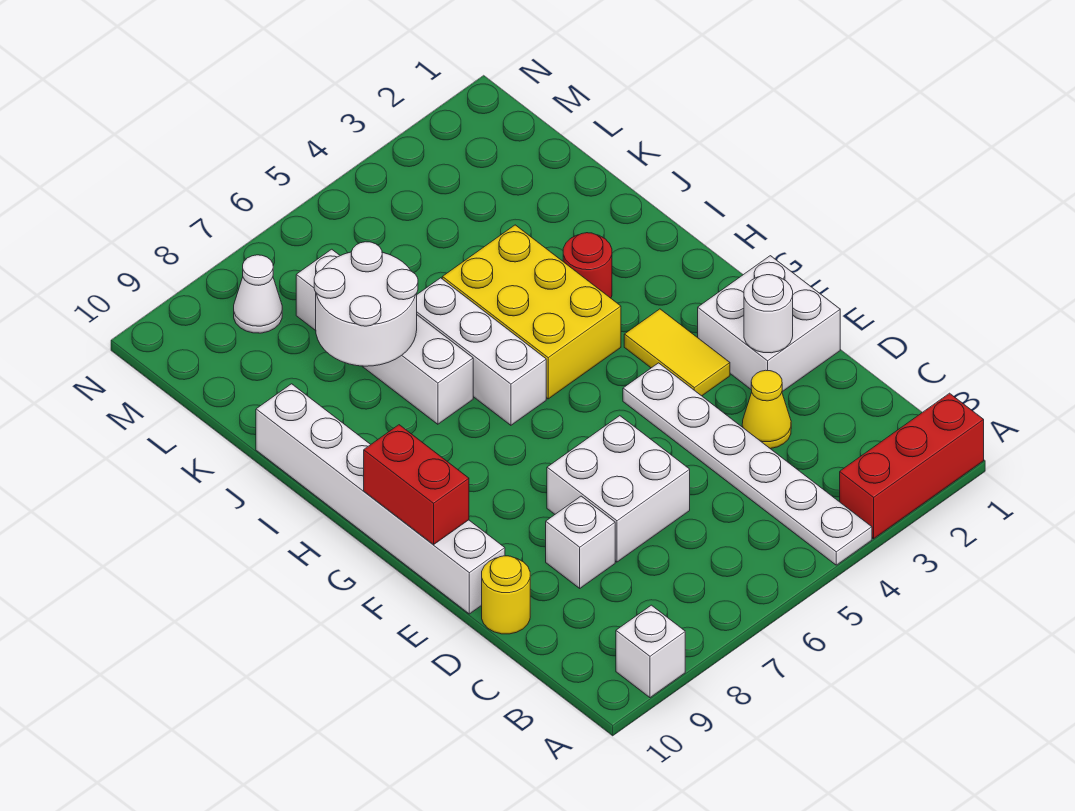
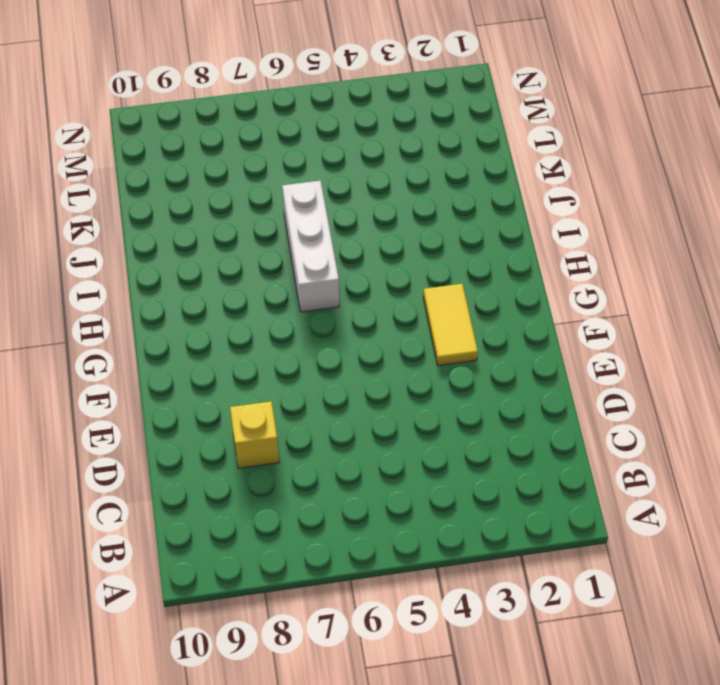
yellow brick D8 level 1 -> white brick D8 level 1
none -> red brick A1:A3 level 1
none -> white plate A4:F4 level 1
none -> white brick A9 level 1

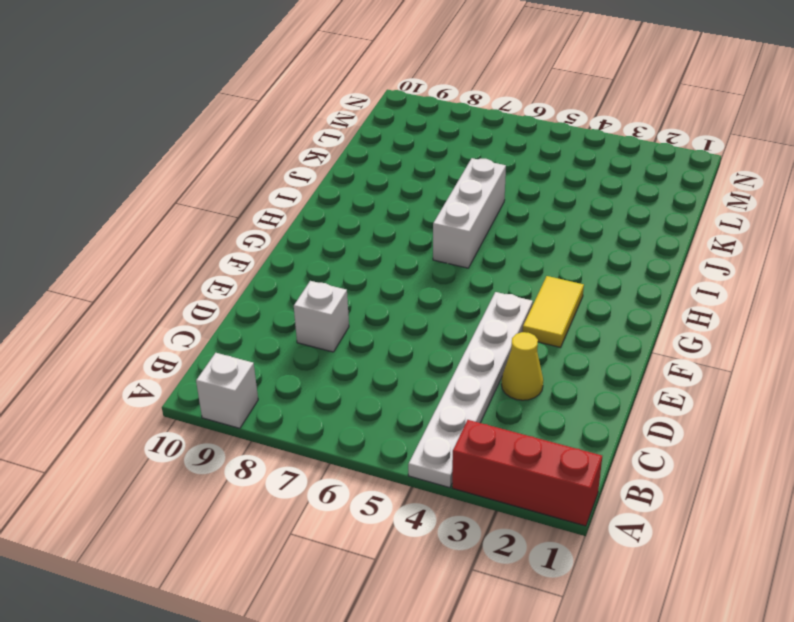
none -> white brick D6:E7 level 1
none -> yellow round brick D10 level 1
none -> white brick E1:F2 level 1

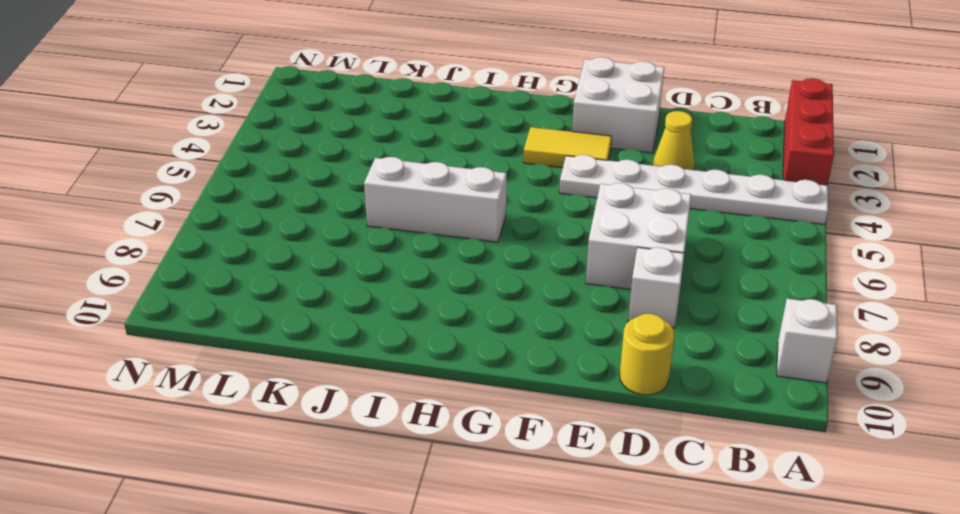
none -> white brick E10:J10 level 1
none -> yellow brick H4:J5 level 1
none -> red round brick I3 level 1

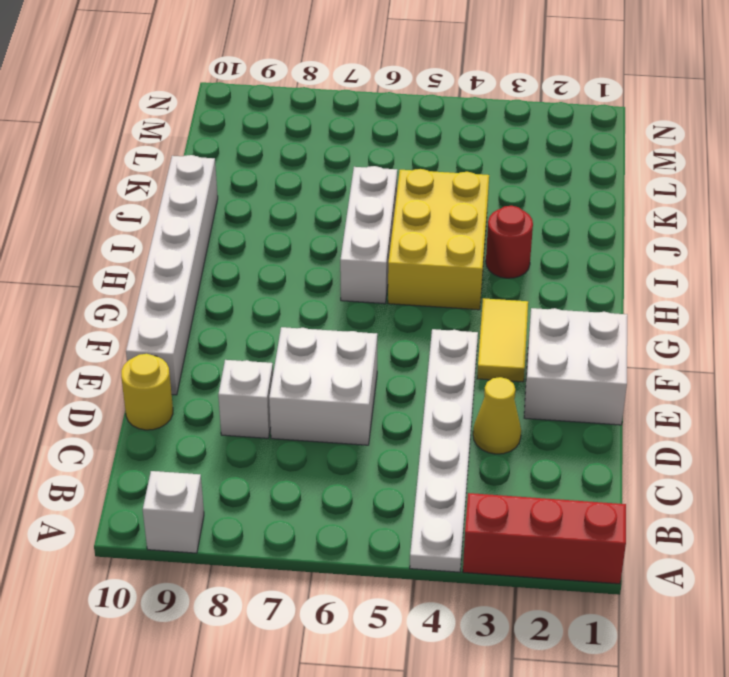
none -> white brick I7:L7 level 1
none -> white cone M8 level 1
none -> white round brick E2 level 2

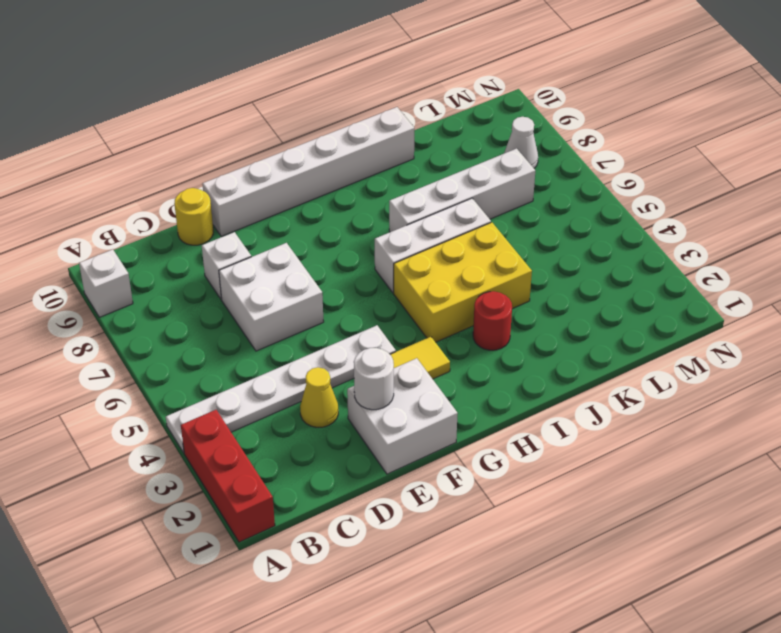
none -> red brick F10:G10 level 2
none -> white round brick J7:K8 level 2

